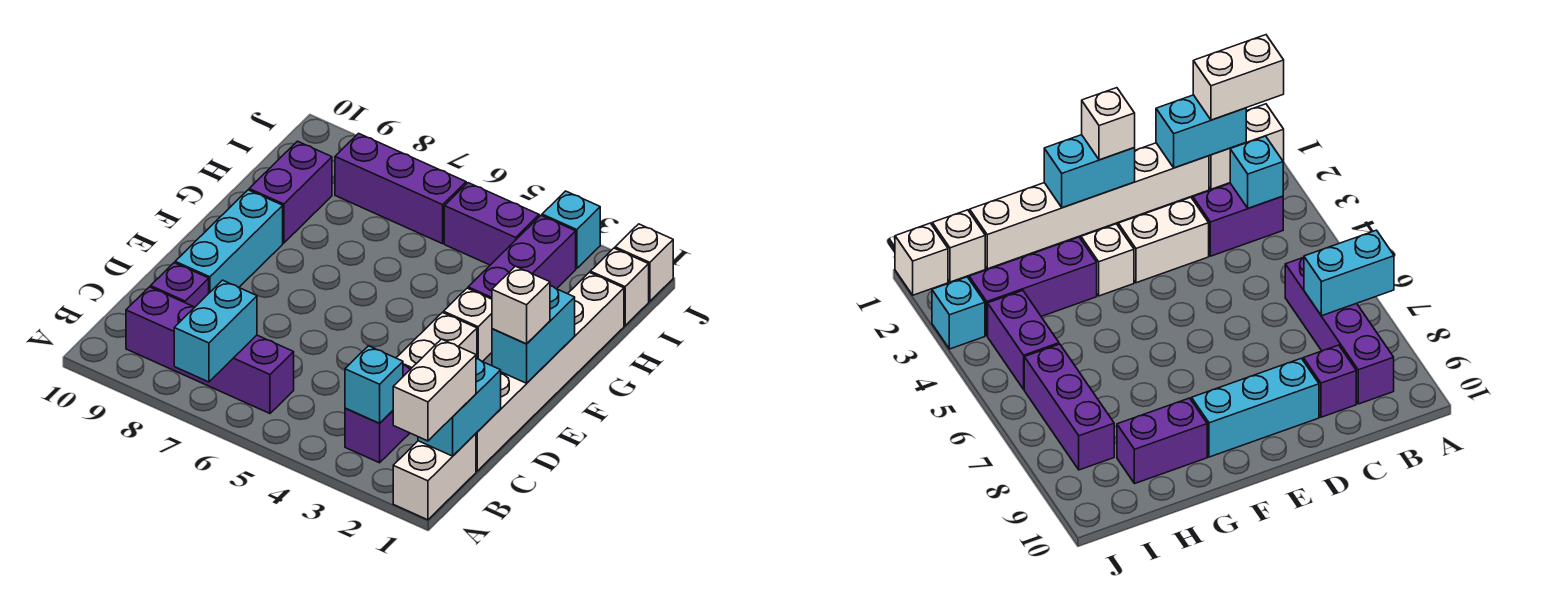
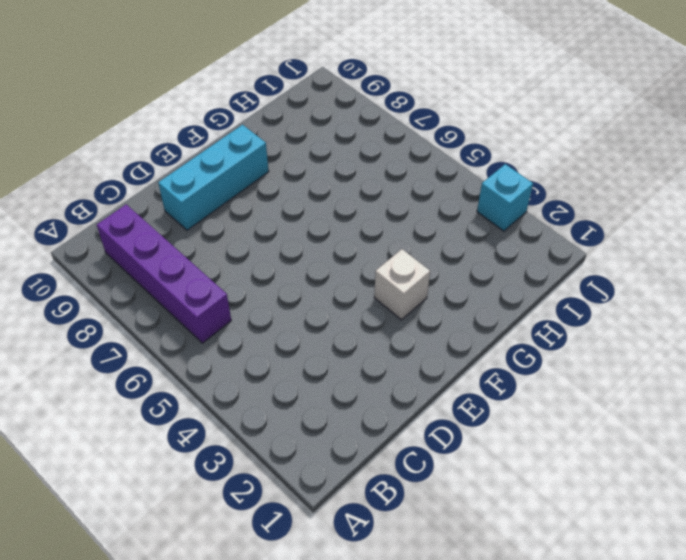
none -> white brick A1:B1 level 1
none -> purple brick B3:C3 level 1
none -> white brick C1:H1 level 1

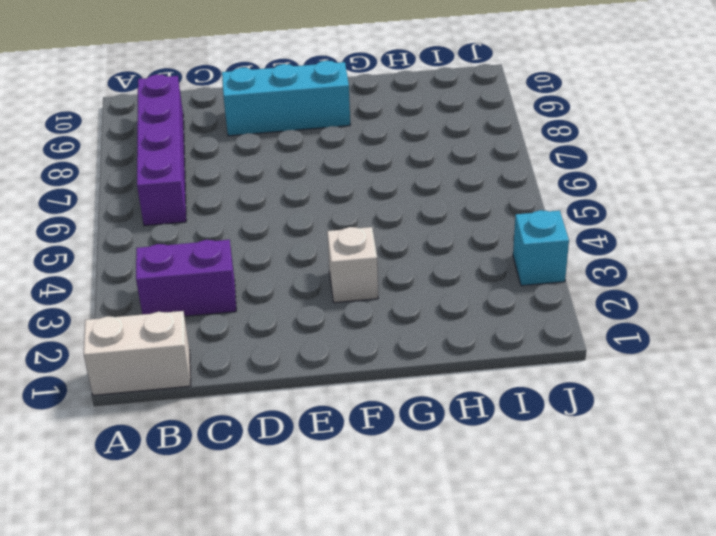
none -> white brick C1:H1 level 1
none -> purple brick C9 level 1
none -> white brick D3:E3 level 1

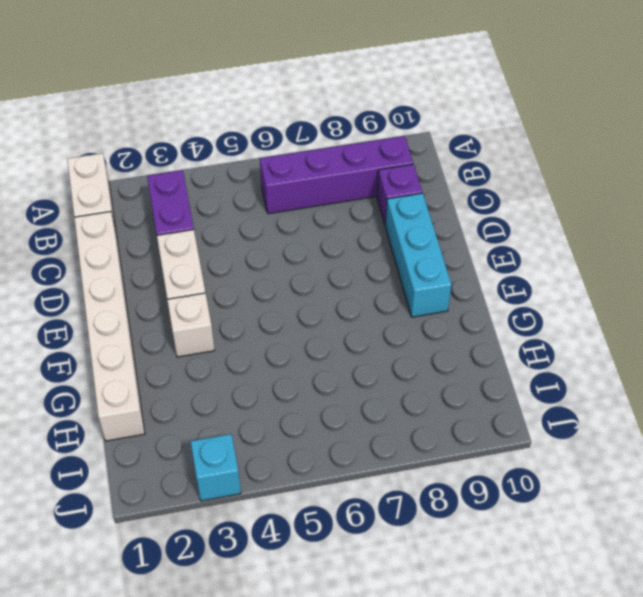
none -> purple brick G3:I3 level 1
none -> purple brick G9:H9 level 1
none -> white brick I1 level 1

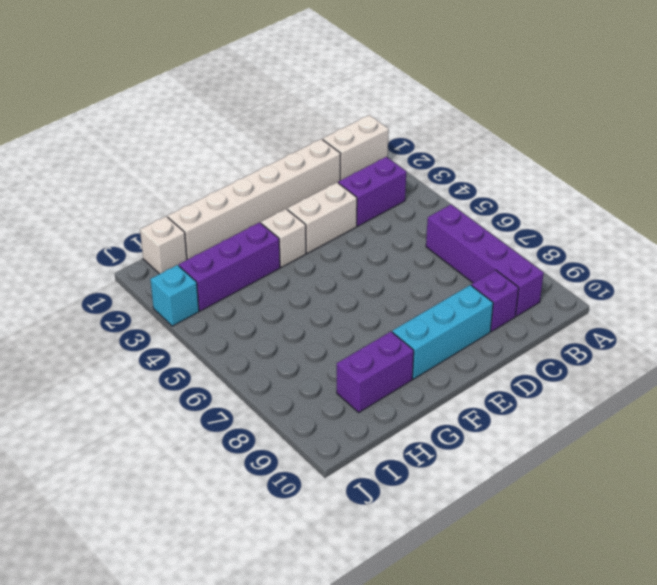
none -> purple brick I4:I5 level 1
none -> purple brick I6:I8 level 1
none -> white brick J1 level 1

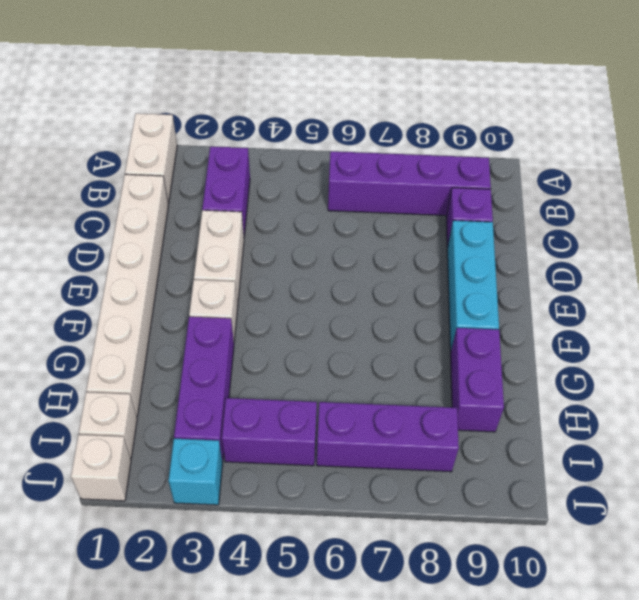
none -> cyan brick A7:B7 level 2
none -> cyan brick B1:C1 level 2
none -> cyan brick B3 level 2

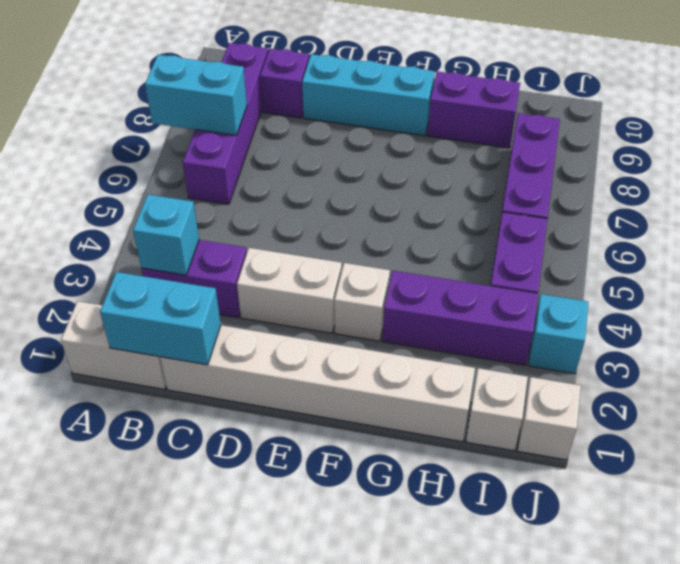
none -> cyan brick E1:F1 level 2
none -> white brick A1:B1 level 3
none -> white brick E1 level 3

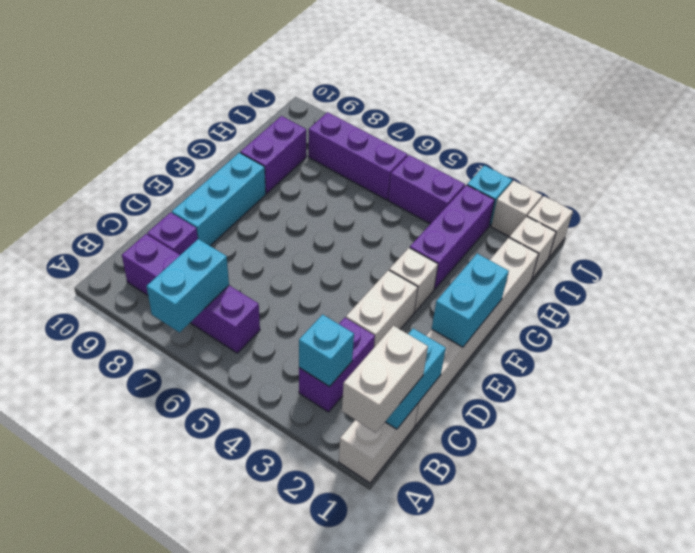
white brick J2 level 1 -> white brick E1 level 3

